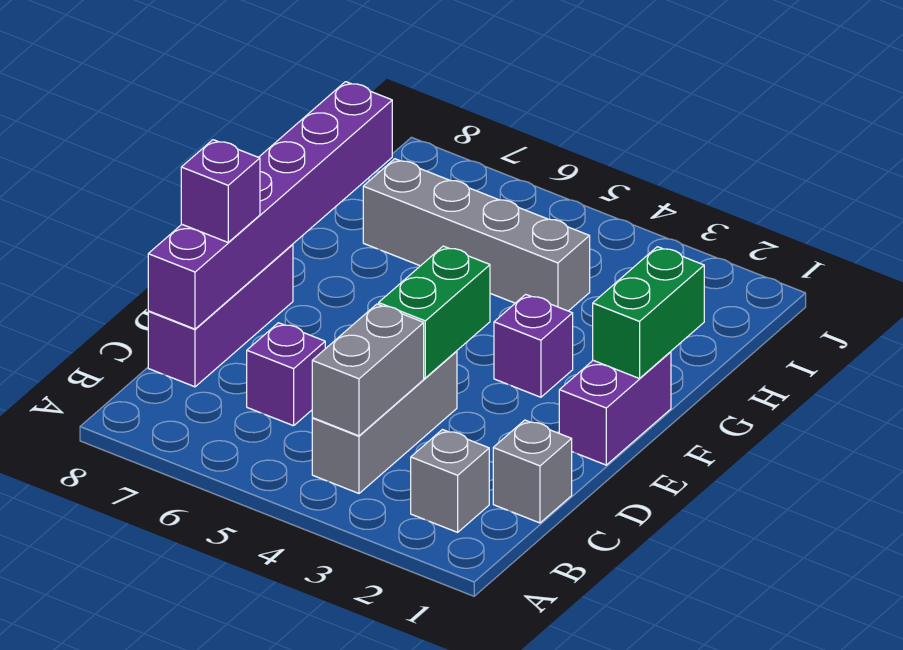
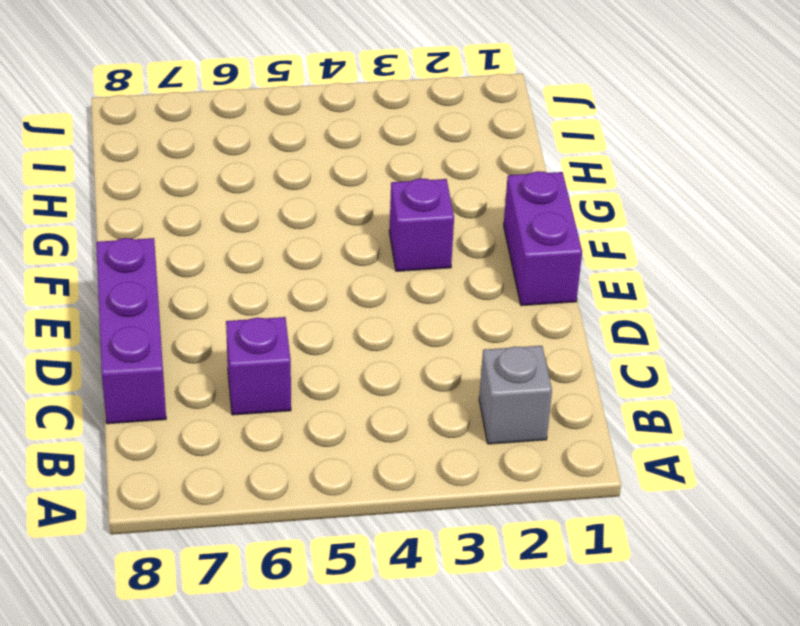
none -> grey brick B4:D4 level 1
none -> grey brick C1 level 1
none -> grey brick H4:H7 level 1

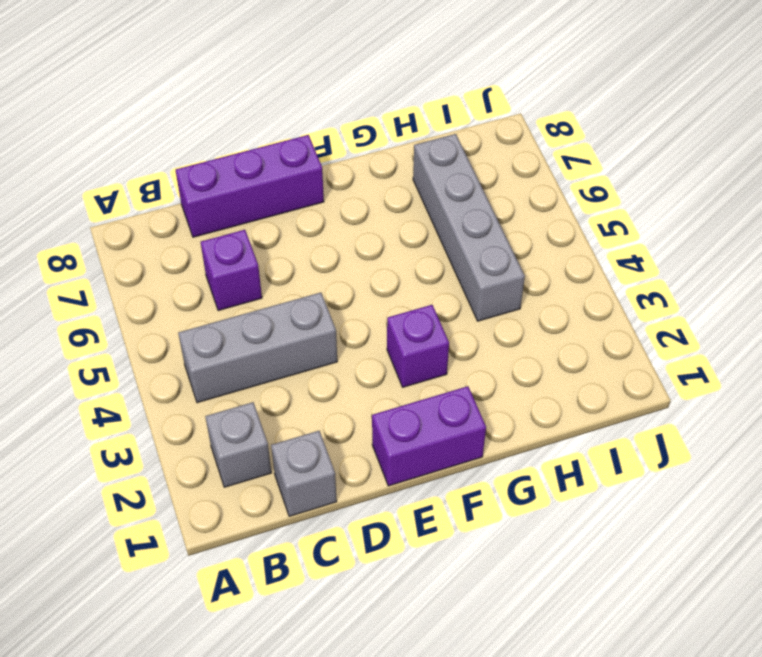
none -> grey brick B4:C4 level 2
none -> purple brick C8:H8 level 2
none -> green brick D4:E4 level 2

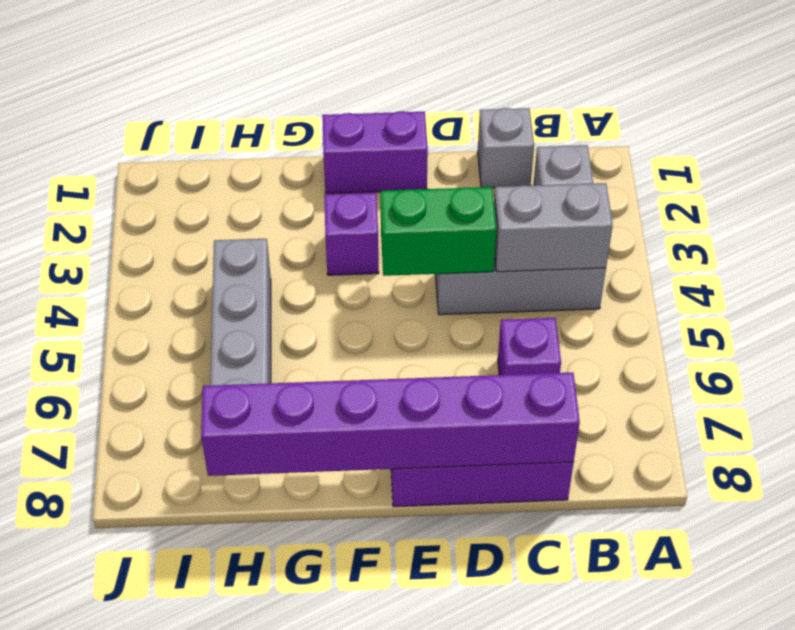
none -> green brick F1:G1 level 2
none -> purple brick D8 level 3

